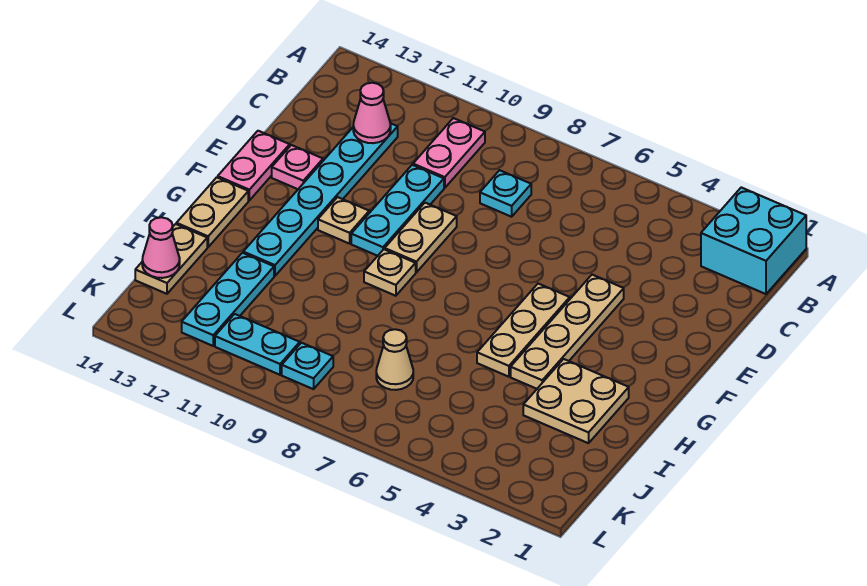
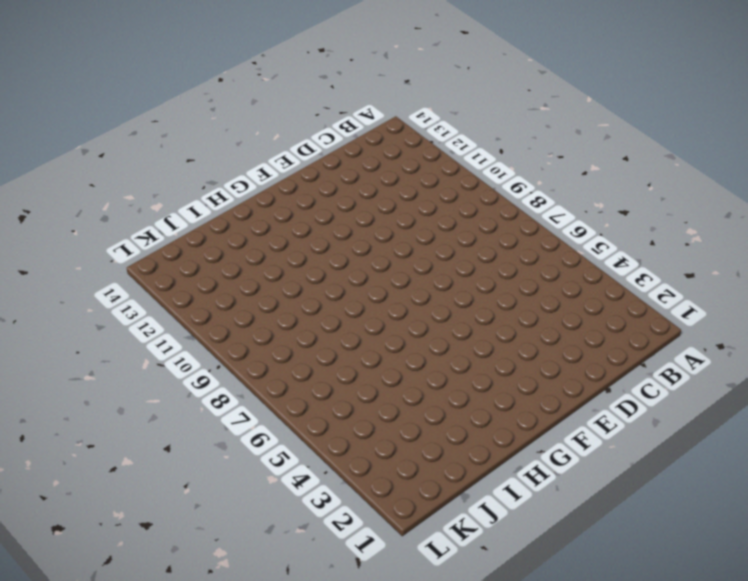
none -> cyan brick A1:B2 level 1
none -> pink plate B10:C10 level 1
none -> cyan plate C8 level 1

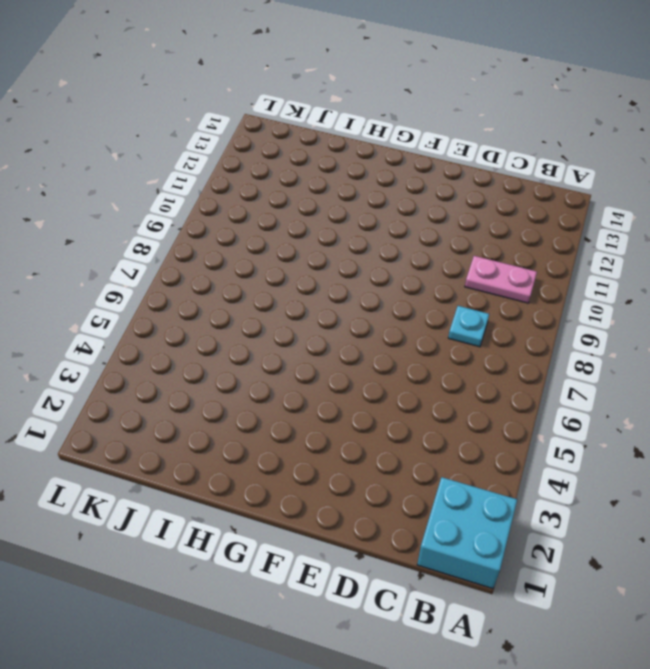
none -> cyan plate C12:H12 level 1
none -> cyan plate D10:F10 level 1
none -> tan plate E4:H4 level 1

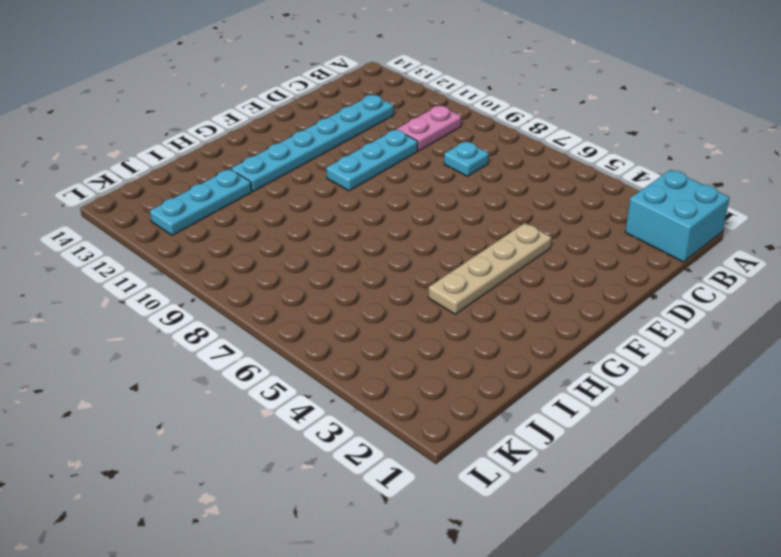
none -> tan plate E9:F9 level 1
none -> pink plate E13 level 1
none -> pink plate E14:F14 level 1

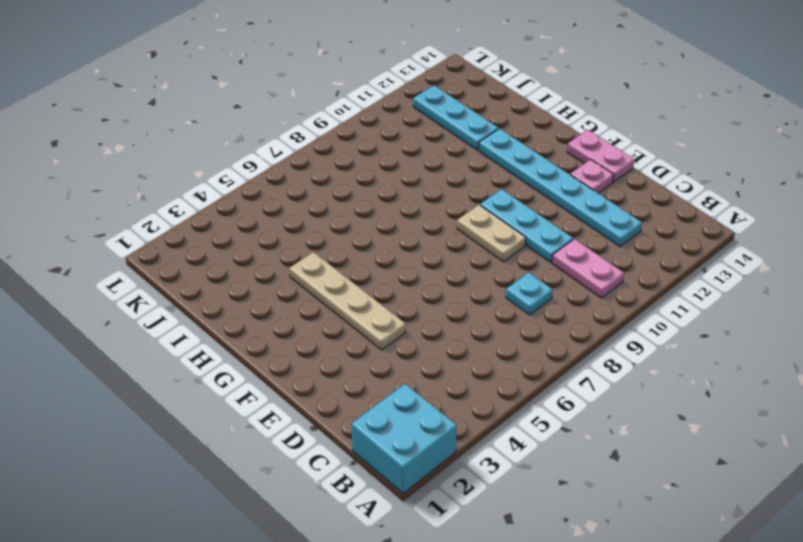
none -> tan plate F5:H5 level 1
none -> tan plate F11 level 1
none -> tan plate G9 level 1

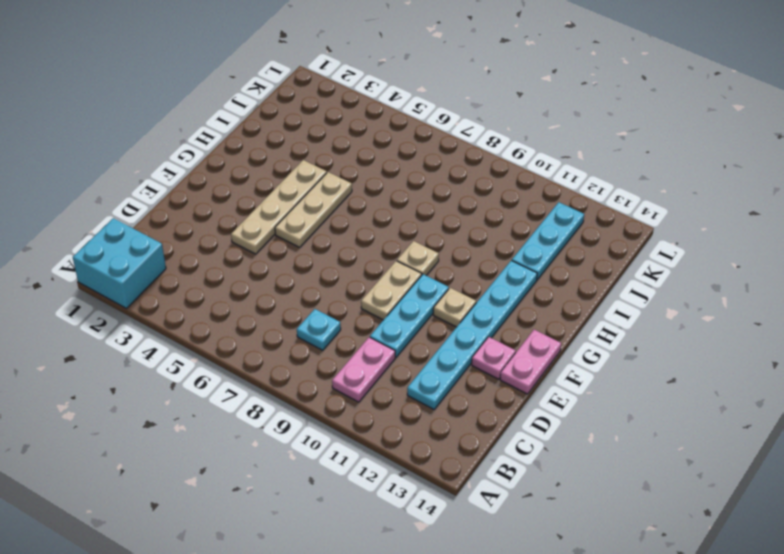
none -> tan plate G14:H14 level 1
none -> tan plate H2:I3 level 1
none -> tan plate I14:J14 level 1

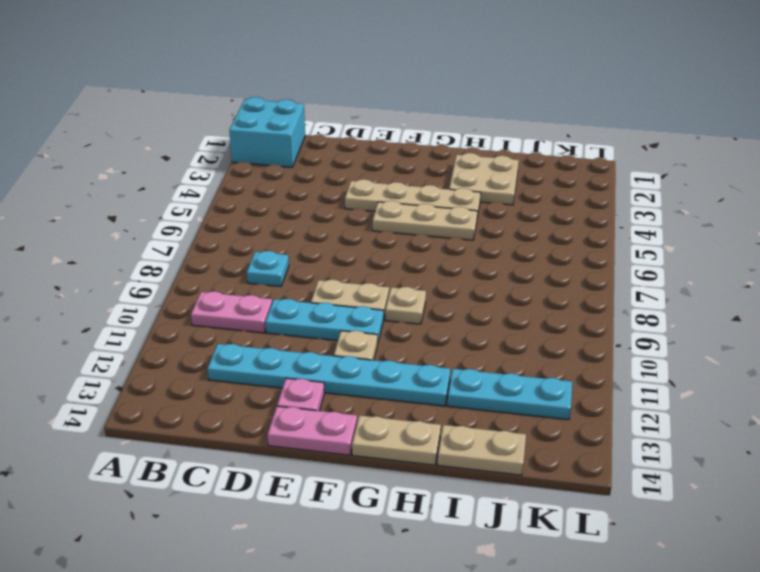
none -> tan cone J7 level 1
none -> cyan plate K9 level 1
none -> cyan plate K10:K11 level 1

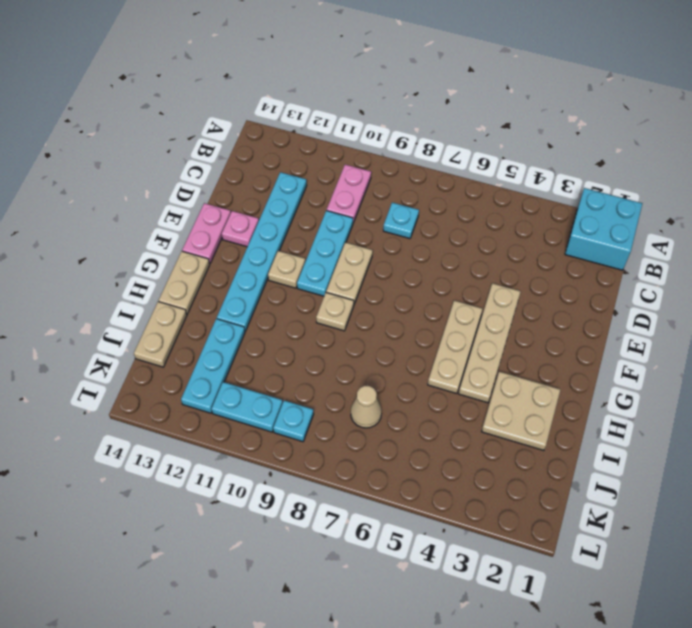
none -> pink cone C12 level 2
none -> pink cone J14 level 2

